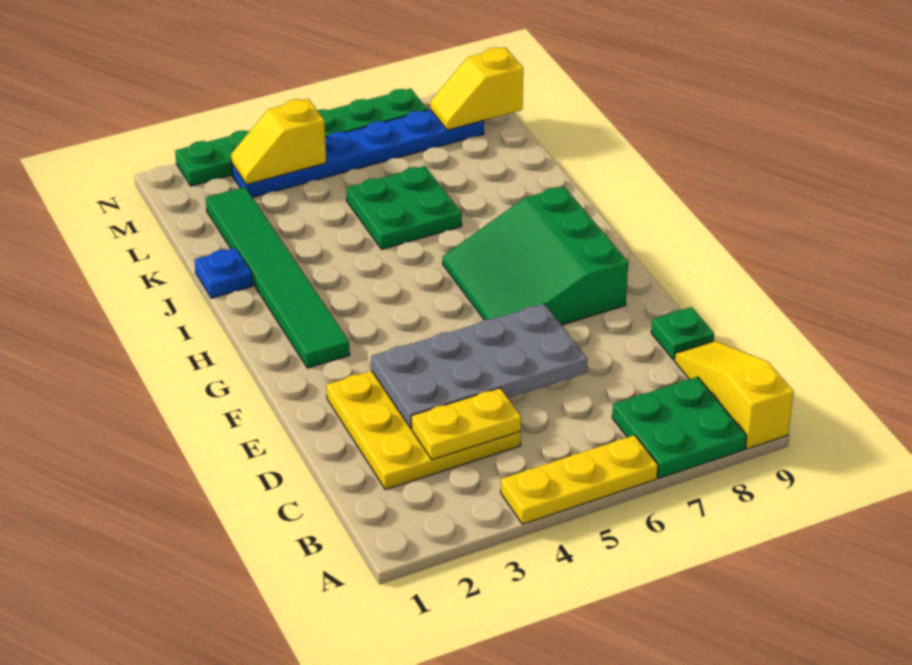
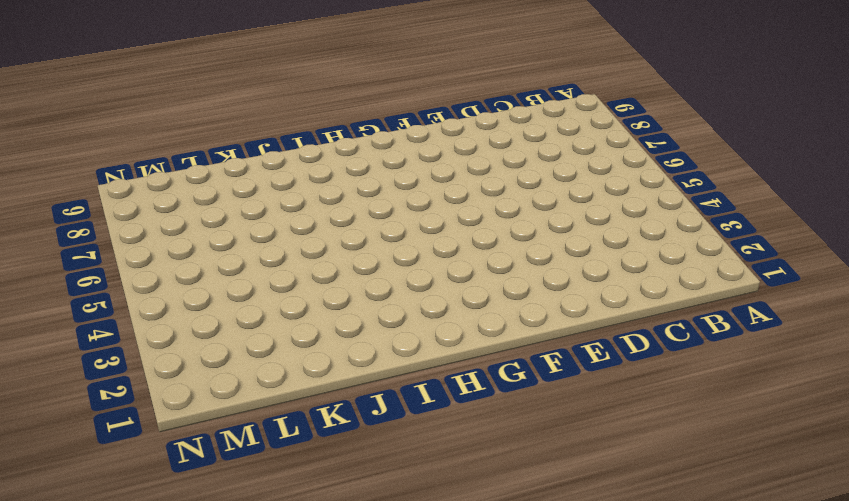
none -> yellow plate A4:A6 level 1
none -> green plate A7:B8 level 1
none -> yellow slope A9:C9 level 1 top A

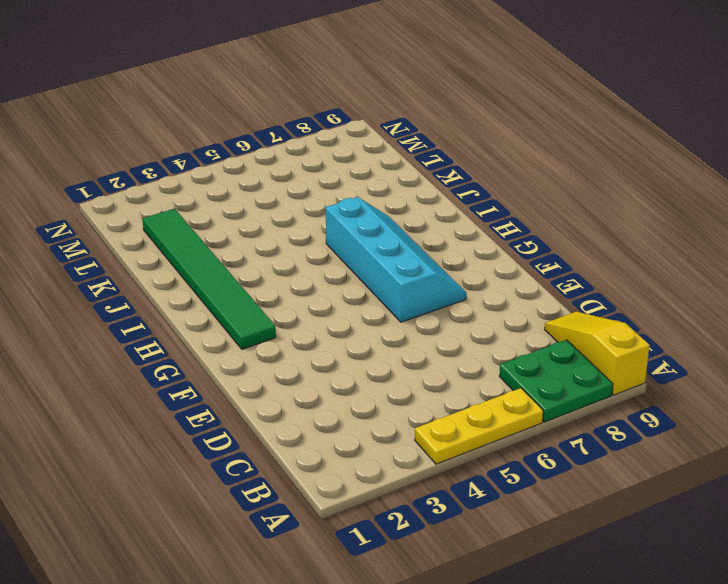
cyan slope F6:I7 level 1 top 6 -> green slope F6:H8 level 1 top 8
none -> yellow plate C2:E4 level 1
none -> green plate D9 level 1
none -> blue plate J1 level 1

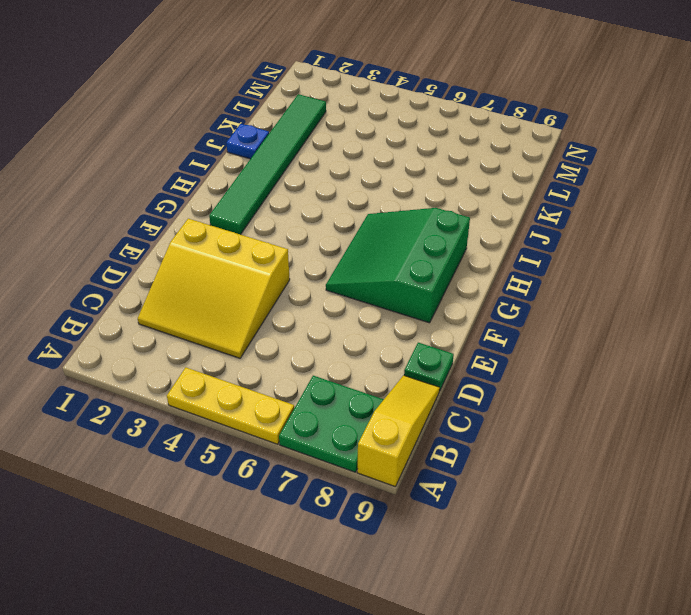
yellow slope C2:E4 level 1 top E -> yellow plate C2:E4 level 1
none -> green plate J5:K6 level 1
none -> blue plate M3:M8 level 1
none -> green plate N2:N7 level 1

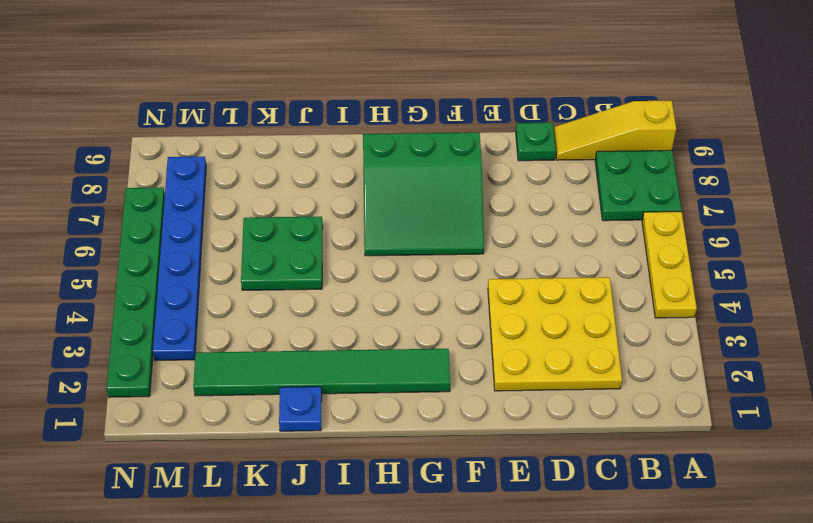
none -> yellow plate C3:C4 level 2
none -> grey plate D3:E6 level 2
none -> yellow slope M3:M4 level 2 top 4

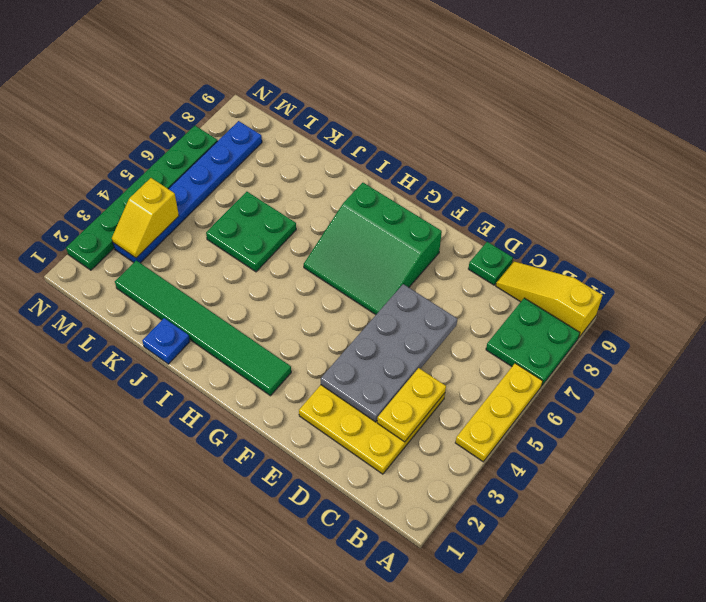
none -> yellow slope M8:M9 level 2 top 9

